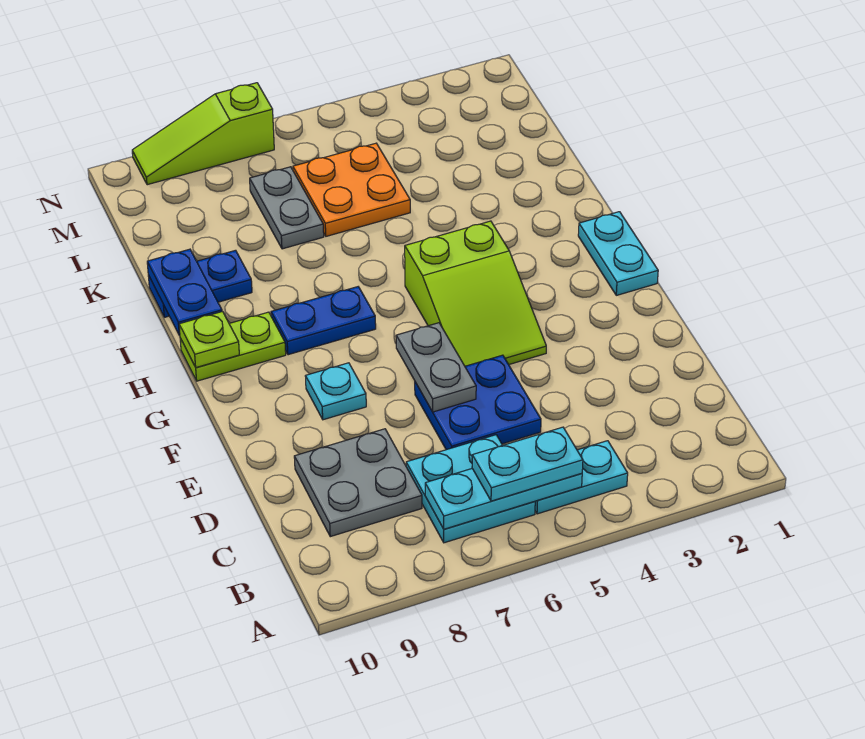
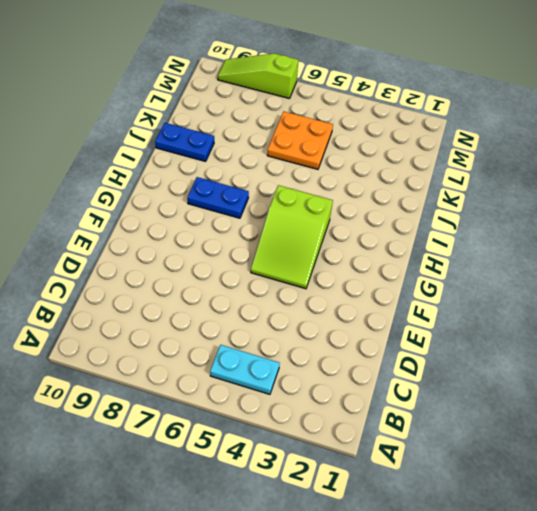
none -> cyan plate B6:C7 level 1
none -> grey plate C8:D9 level 1
none -> blue plate D5:E6 level 1

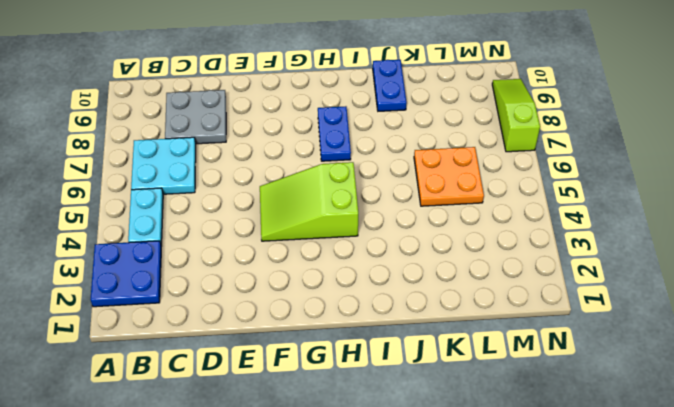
blue plate A2:B3 level 1 -> blue plate D5:E6 level 1
none -> cyan plate F8 level 1
none -> cyan plate G1:H1 level 1
none -> lime plate H9:H10 level 1

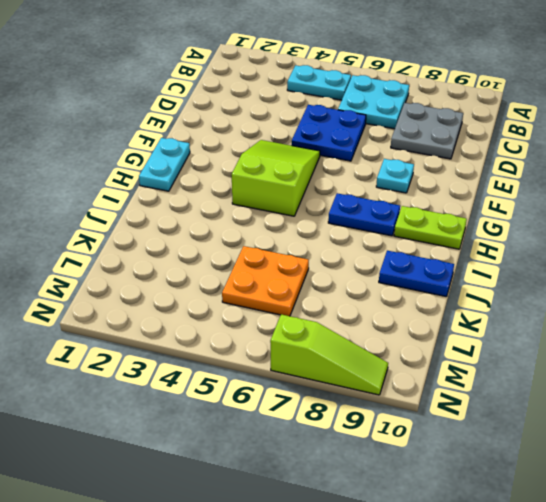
none -> grey plate K7:L7 level 1
none -> cyan plate B5:B7 level 2
none -> grey plate E6:F6 level 2

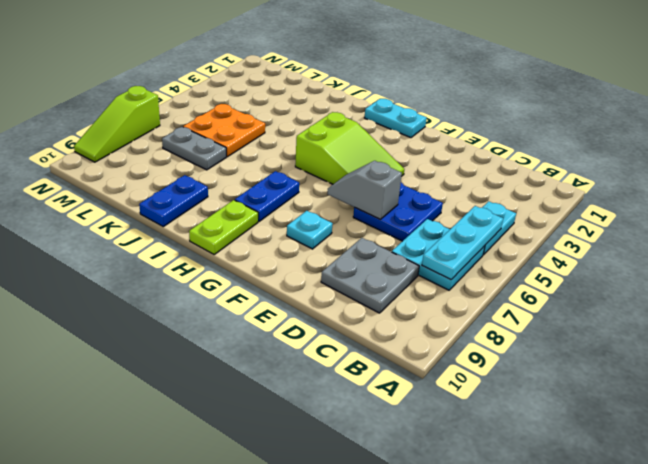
grey slope E6:F6 level 2 top E -> grey plate E6:F6 level 2
none -> lime plate H10 level 2
none -> blue plate I10:J10 level 2
none -> cyan plate B5:B6 level 3

